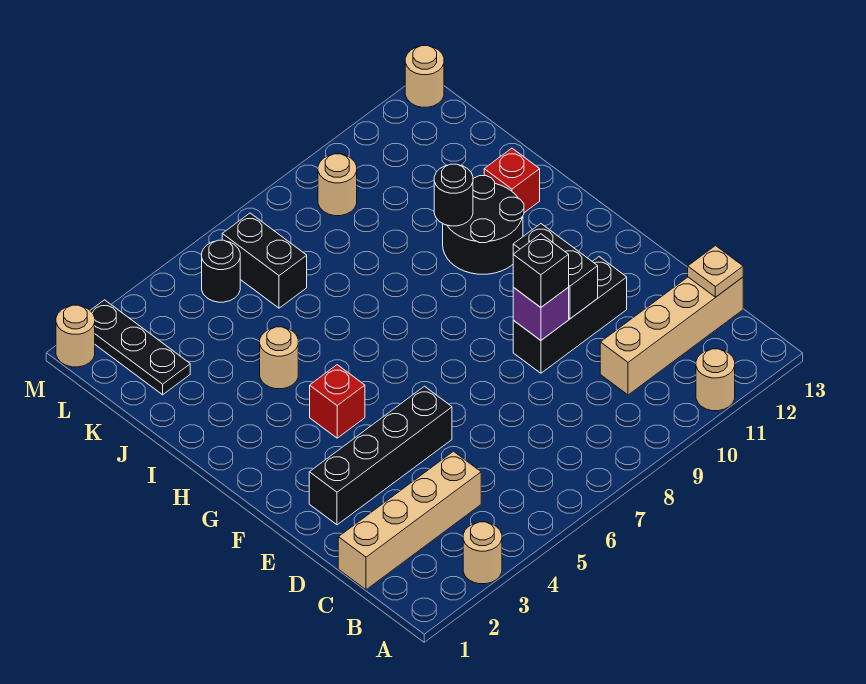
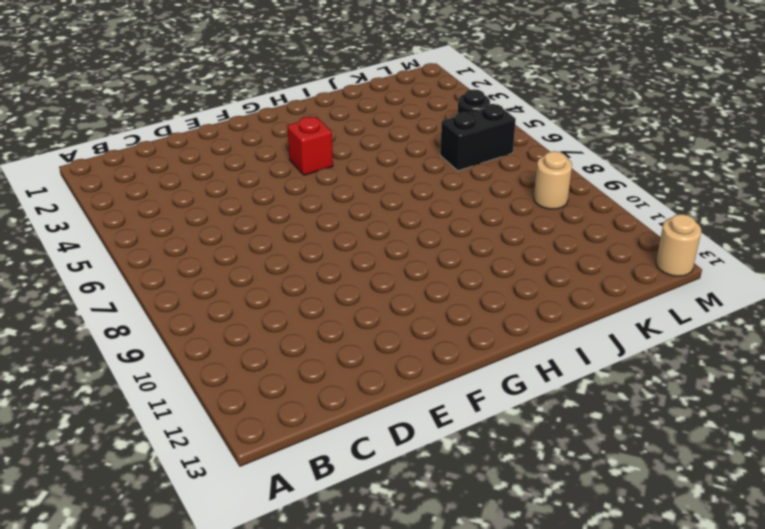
none -> tan round brick A3 level 1
none -> tan round brick A11 level 1
none -> tan brick C1:C4 level 1

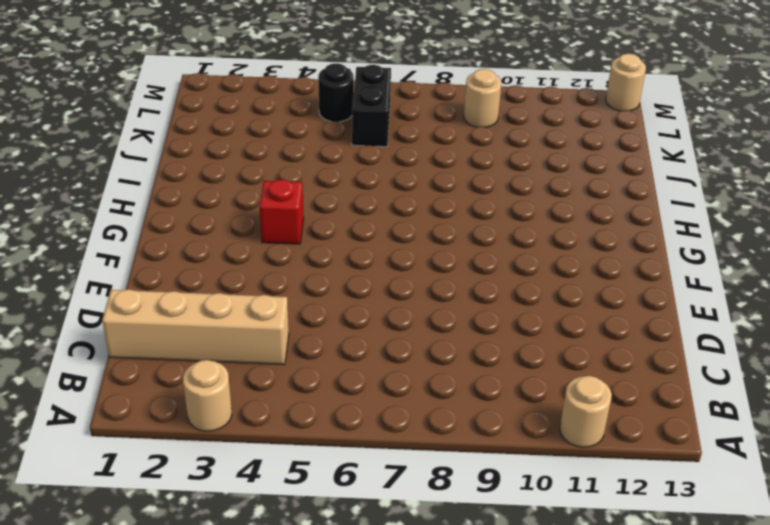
none -> tan brick C10:C13 level 1
none -> black brick E2:E5 level 1
none -> black brick E9:E11 level 1

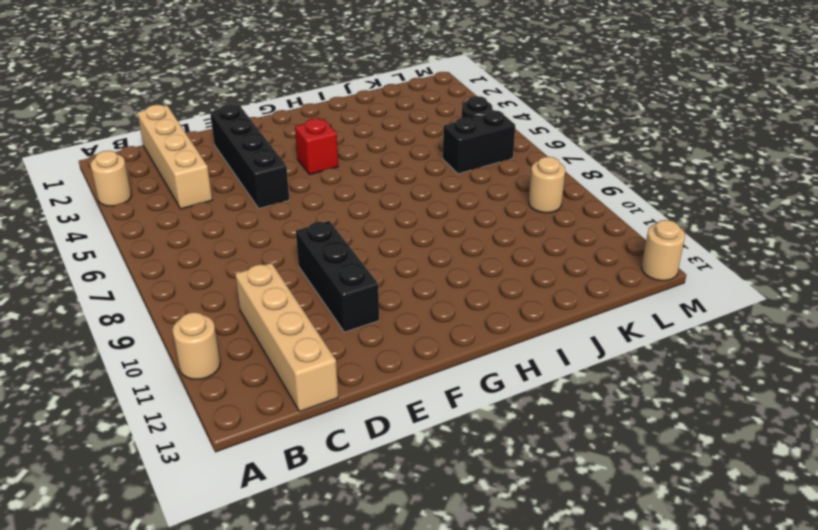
none -> black round brick H10:I11 level 1
none -> tan round brick I4 level 1
none -> red brick I12 level 1

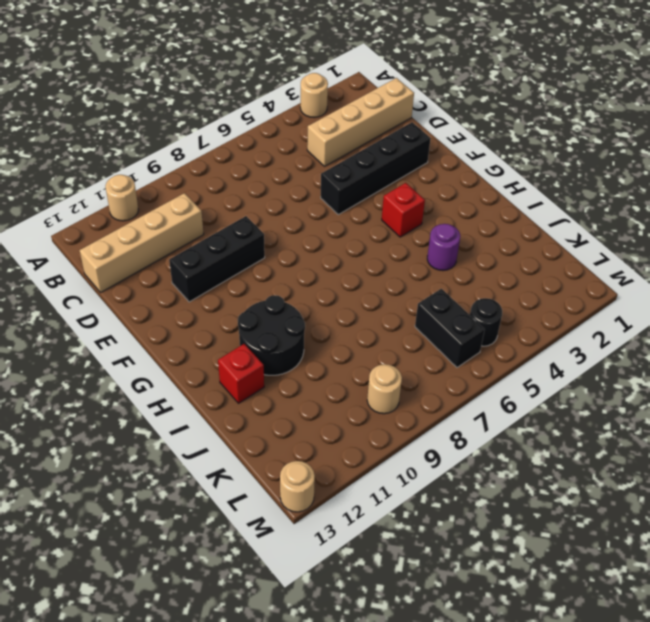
purple round brick I4 level 1 -> tan round brick I4 level 1
none -> black plate K2:M2 level 1
none -> tan round brick M1 level 1
none -> tan plate C13 level 2

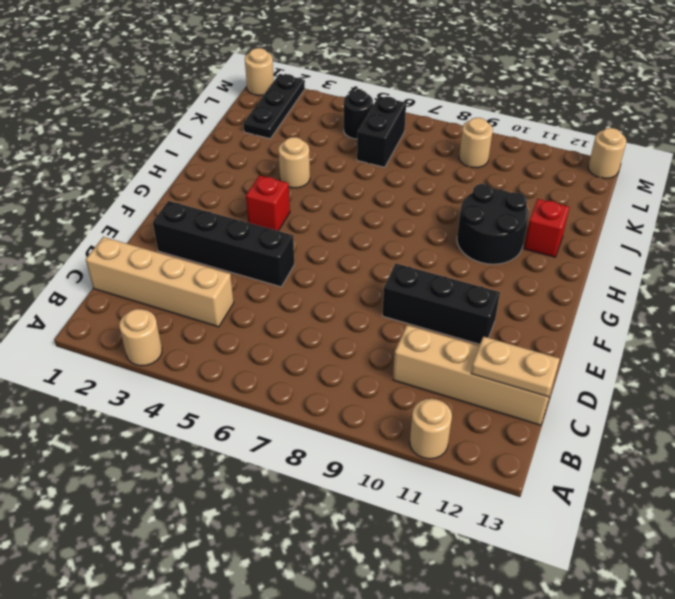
tan plate C12:C13 level 2 -> tan plate C13 level 2
none -> purple brick E9 level 2
none -> black brick E10:F10 level 2
none -> black round brick I10 level 2

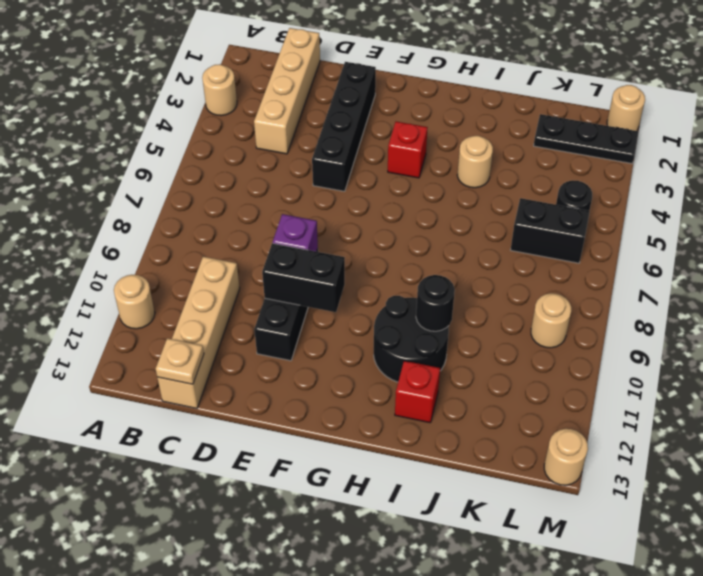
none -> black brick E9 level 3

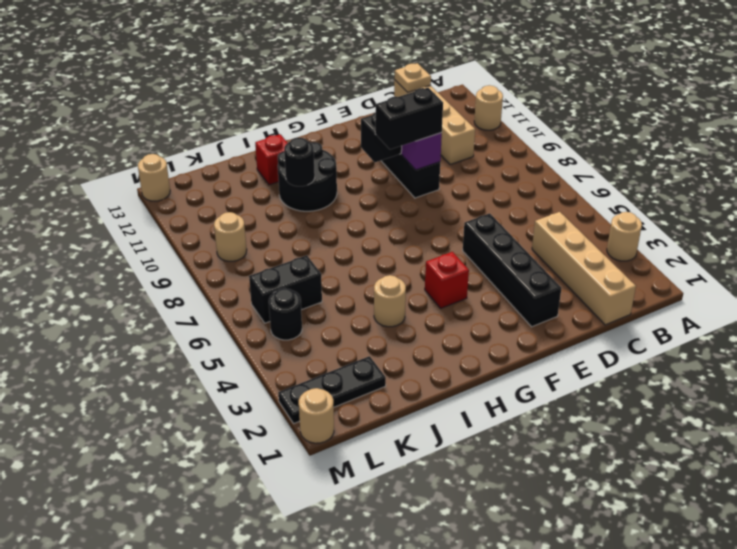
black brick E9:F9 level 3 -> black brick E9 level 3

